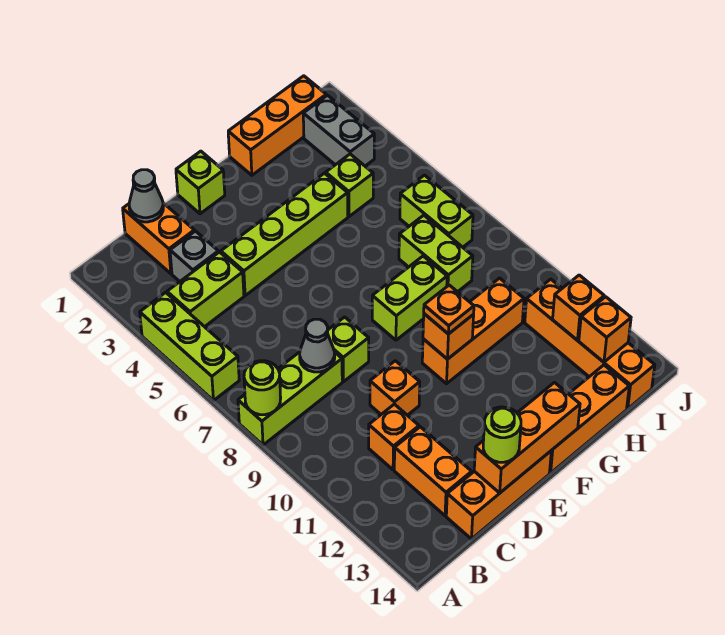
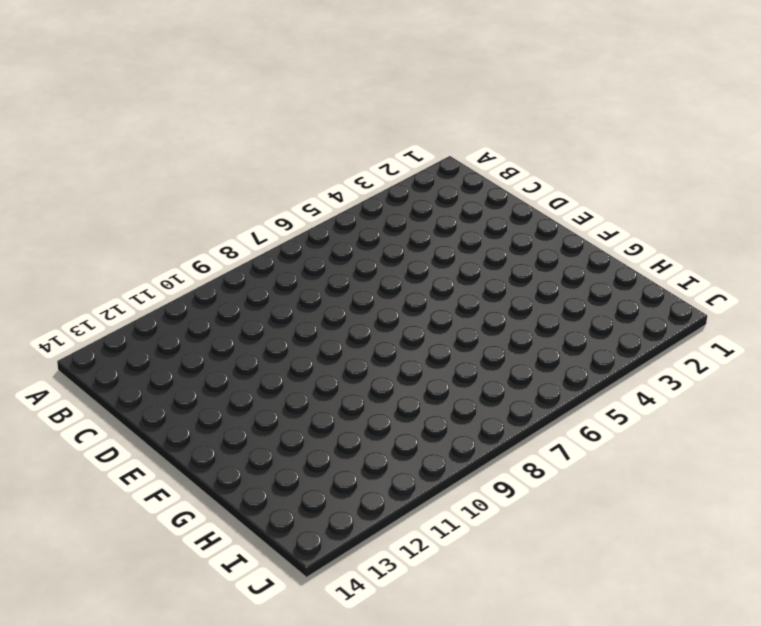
none -> lime brick A4:A6 level 1
none -> lime brick A8:C8 level 1
none -> lime brick B4:C4 level 1
none -> orange brick C1:C2 level 1

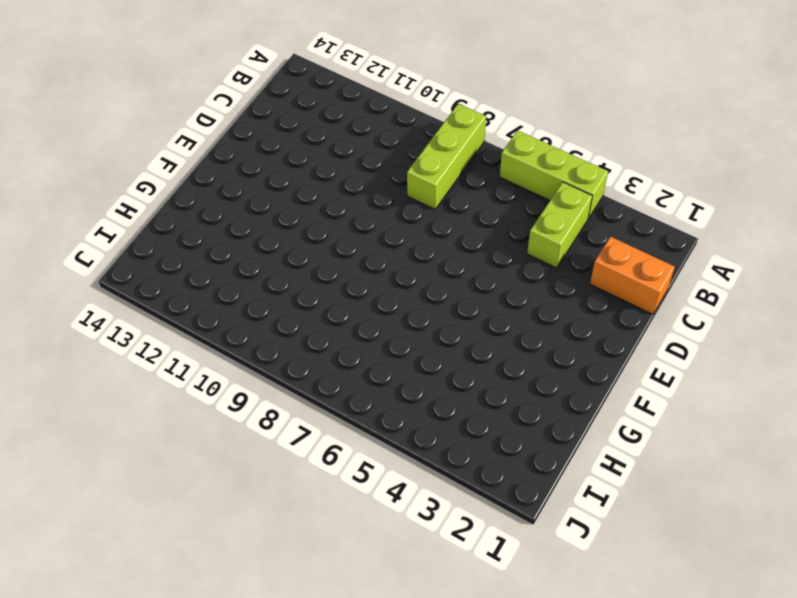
none -> grey brick C3 level 1
none -> orange brick C11 level 1
none -> orange brick C12:C13 level 1
none -> orange brick C14:E14 level 1

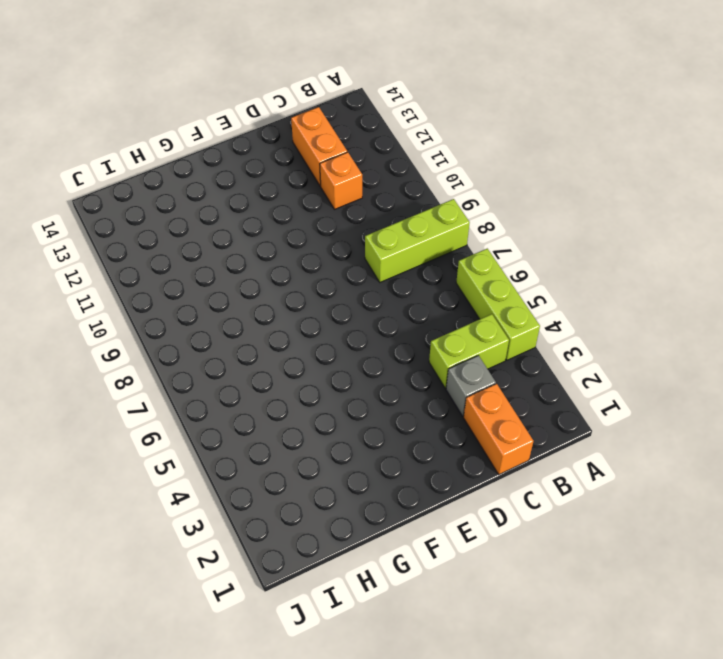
none -> orange brick C14:E14 level 1
none -> lime brick D4:G4 level 1
none -> lime brick D8 level 1
none -> orange brick D10 level 1

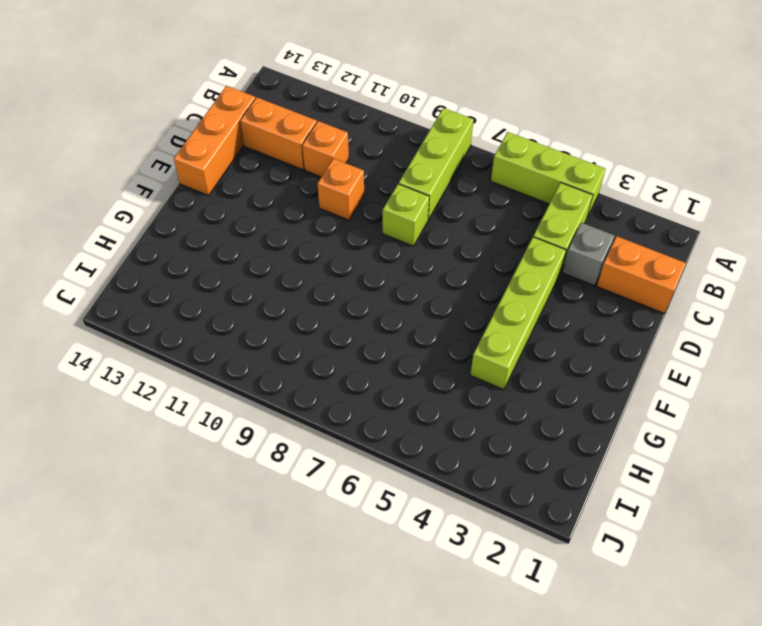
none -> lime brick E1 level 1
none -> lime brick F8:G8 level 1
none -> orange brick F10:H10 level 1
none -> orange brick F14:H14 level 1

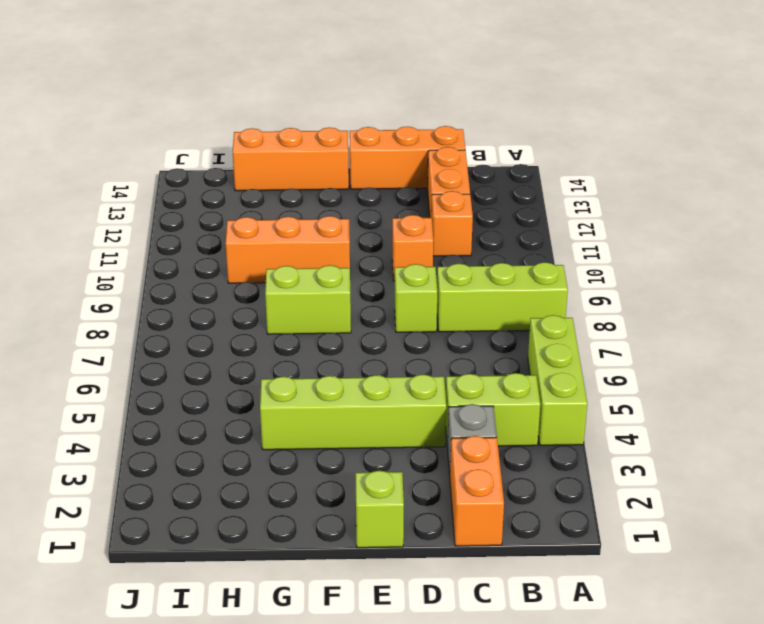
none -> orange brick G1:I1 level 1
none -> lime brick H4 level 1
none -> lime brick H7:H8 level 1
none -> grey brick I2:I3 level 1

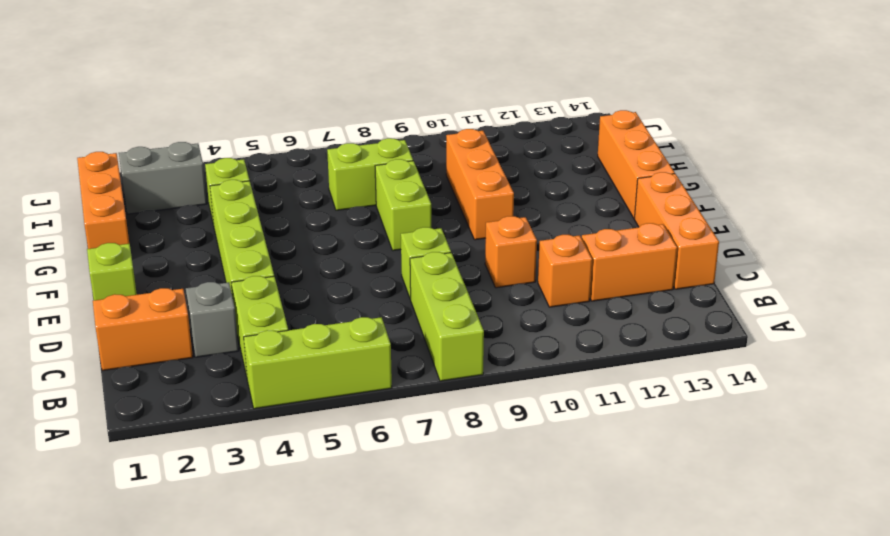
none -> lime brick I6:I7 level 1
none -> orange brick I11:I14 level 1
none -> lime round brick A8 level 2
none -> grey cone C1 level 2

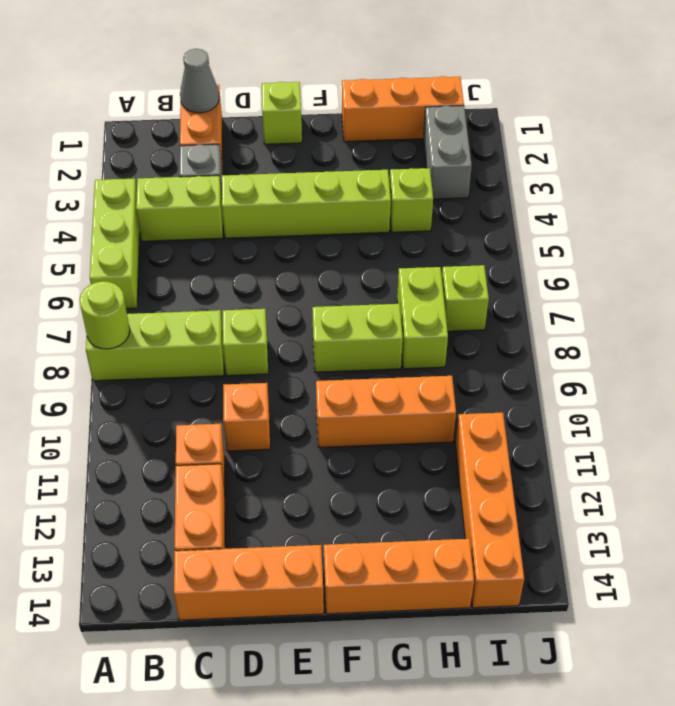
lime brick I7 level 1 -> lime brick I6:I7 level 1
none -> grey cone C8 level 2
none -> orange brick D14:F14 level 2
none -> orange brick F10 level 2
none -> orange brick I12 level 2

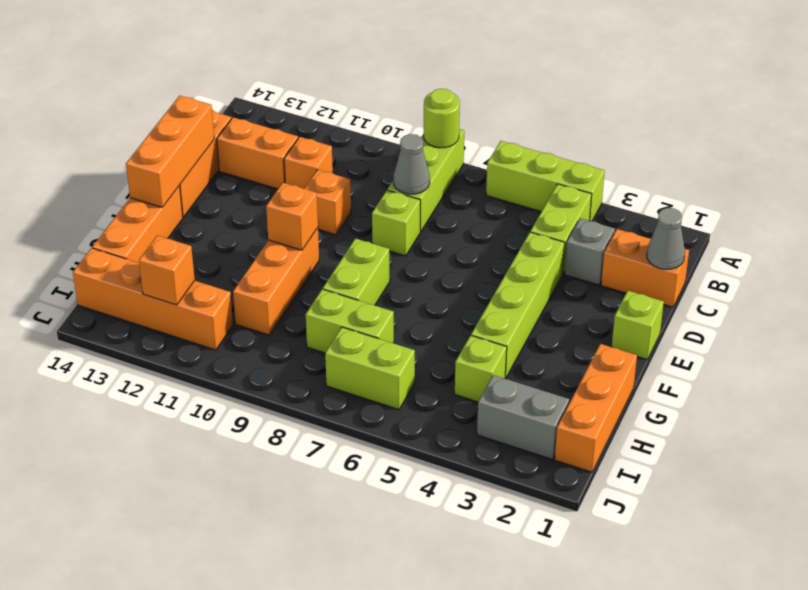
none -> orange brick I13 level 2
none -> lime round brick D14 level 3
none -> orange plate F10 level 3

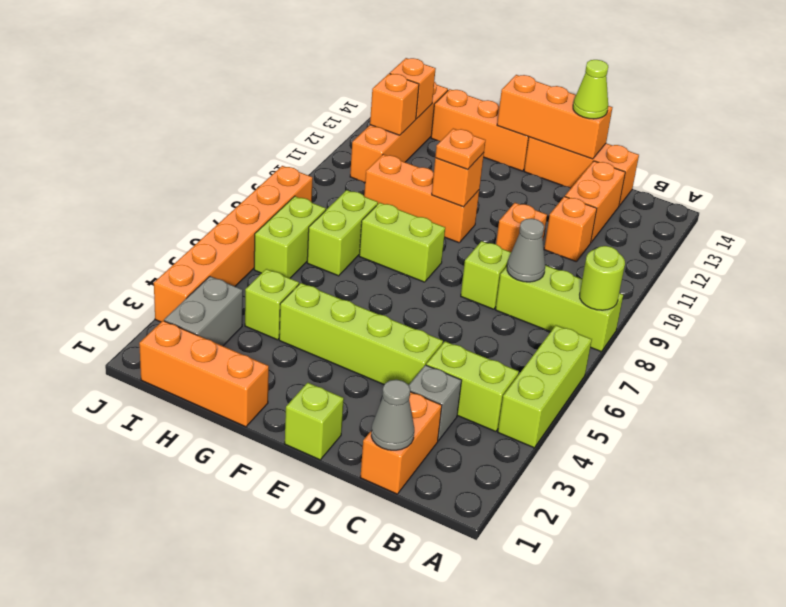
lime cone D14 level 3 -> lime round brick D14 level 3
orange brick J3:J8 level 1 -> none

